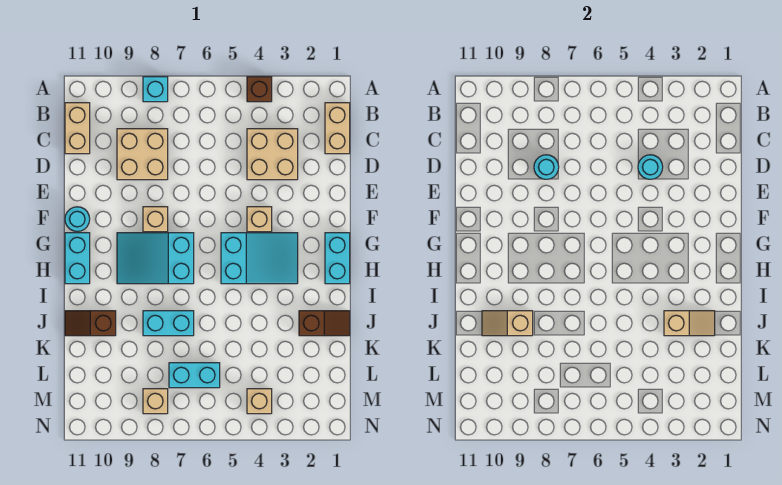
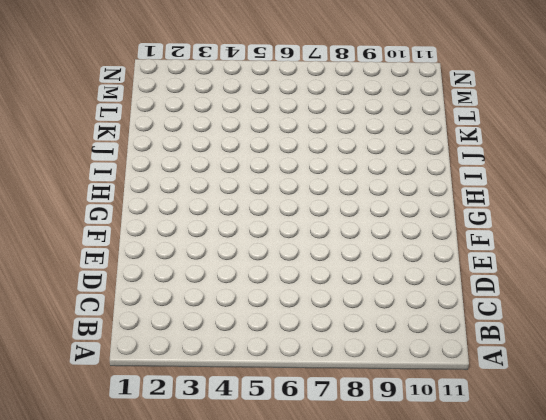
none -> brown brick A4 level 1
none -> cyan brick A8 level 1
none -> tan brick B1:C1 level 1

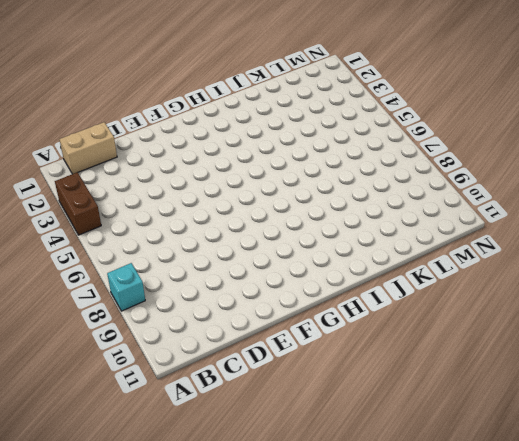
brown brick A3:A4 level 1 -> brown brick A4 level 1
none -> tan brick B11:C11 level 1
none -> tan brick C3:D4 level 1
none -> tan brick C8:D9 level 1

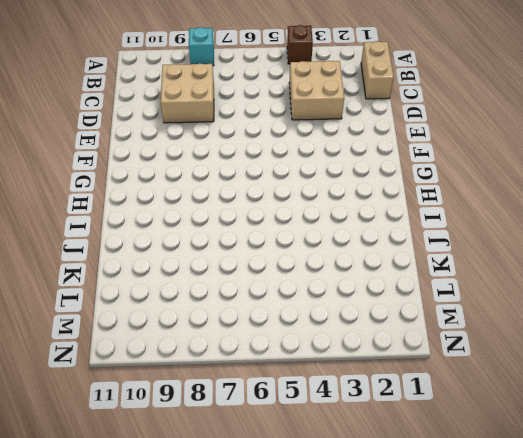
none -> tan brick B11:C11 level 1
none -> tan brick F4 level 1
none -> tan brick F8 level 1

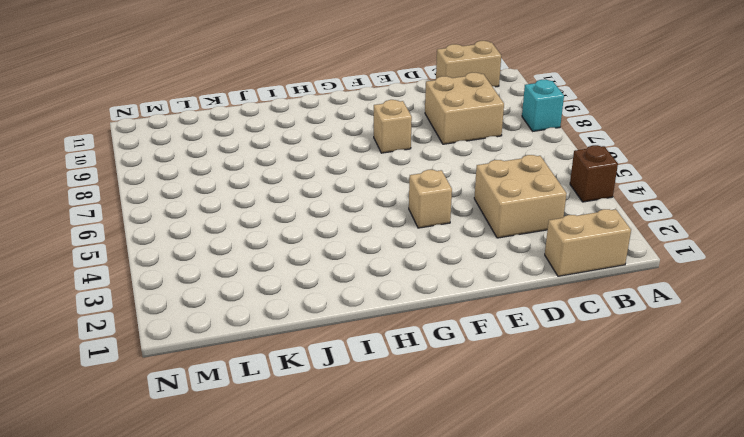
none -> cyan round brick F11 level 1
none -> cyan brick G1:H1 level 1
none -> cyan slope G3:H5 level 1 top 5

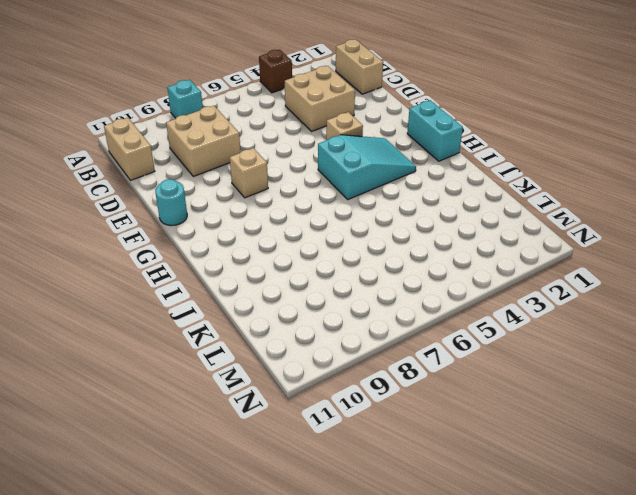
none -> cyan slope G7:H9 level 1 top 7
none -> cyan brick G11:H11 level 1
none -> brown slope J1:J2 level 1 top 2

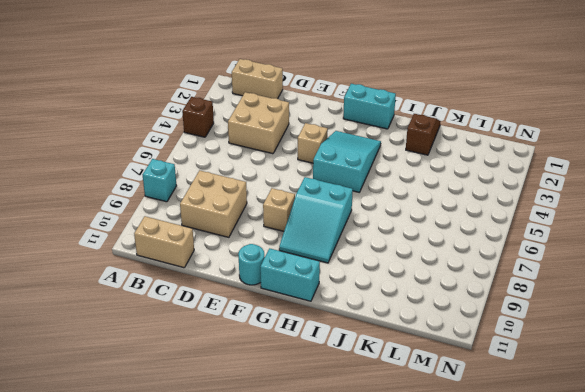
none -> cyan brick J7:J8 level 1
none -> brown slope J10:J11 level 1 top 10
none -> cyan brick L6:L7 level 1

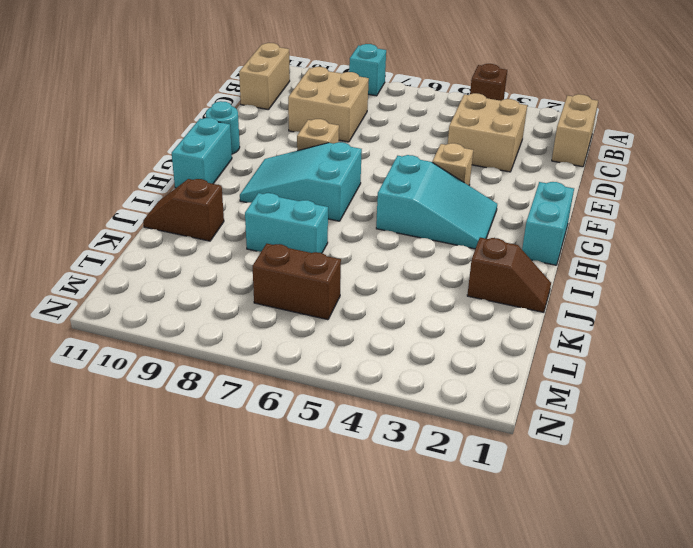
brown brick L6:L7 level 1 -> cyan brick L6:L7 level 1
none -> tan brick M4 level 1
none -> tan brick M8 level 1
none -> cyan round brick D4 level 2

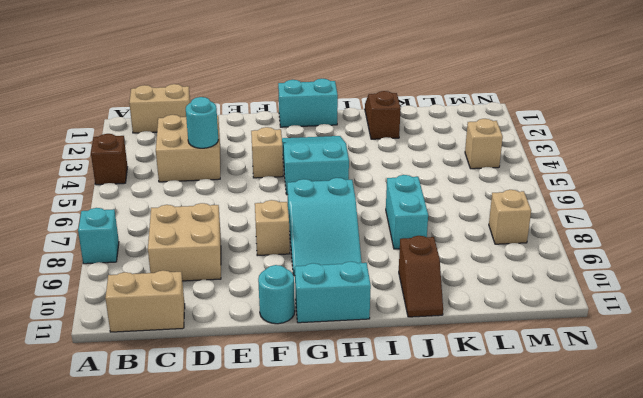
none -> cyan brick L6:L7 level 1
none -> cyan round brick D8 level 2
none -> tan slope J2:J3 level 2 top 3

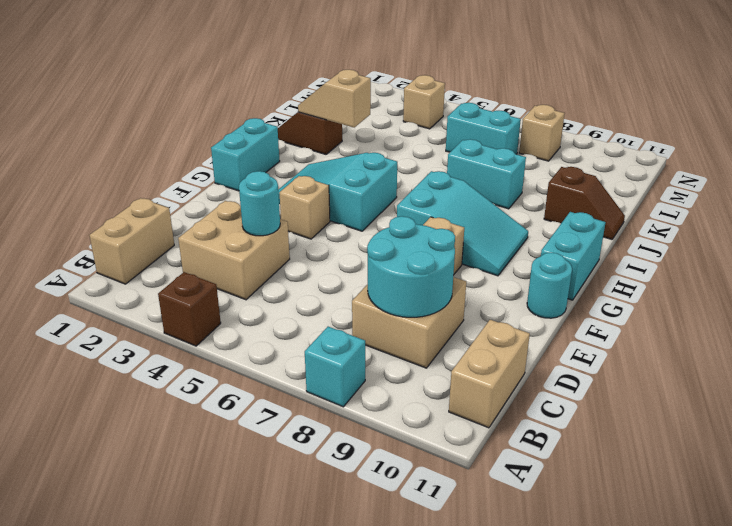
cyan round brick C8:D9 level 2 -> cyan round brick D8 level 2
none -> tan slope J9:J10 level 2 top 9

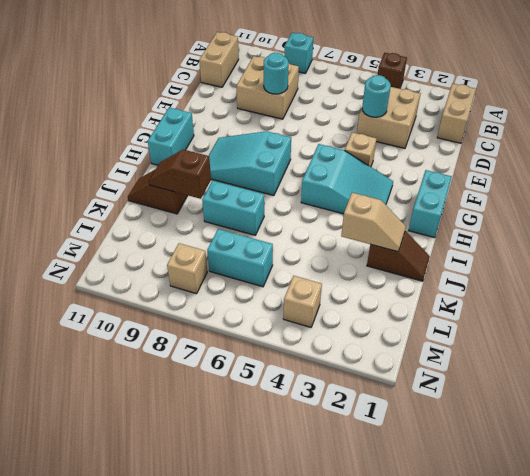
brown slope J9:J10 level 2 top 9 -> tan slope J9:J10 level 2 top 9
none -> tan brick F8 level 1
none -> cyan round brick F11 level 1

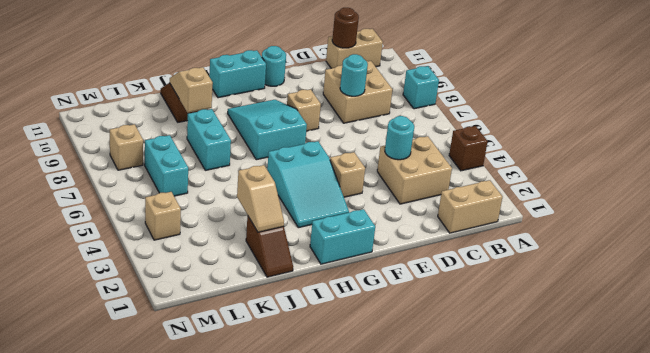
brown round brick C11 level 2 -> none

